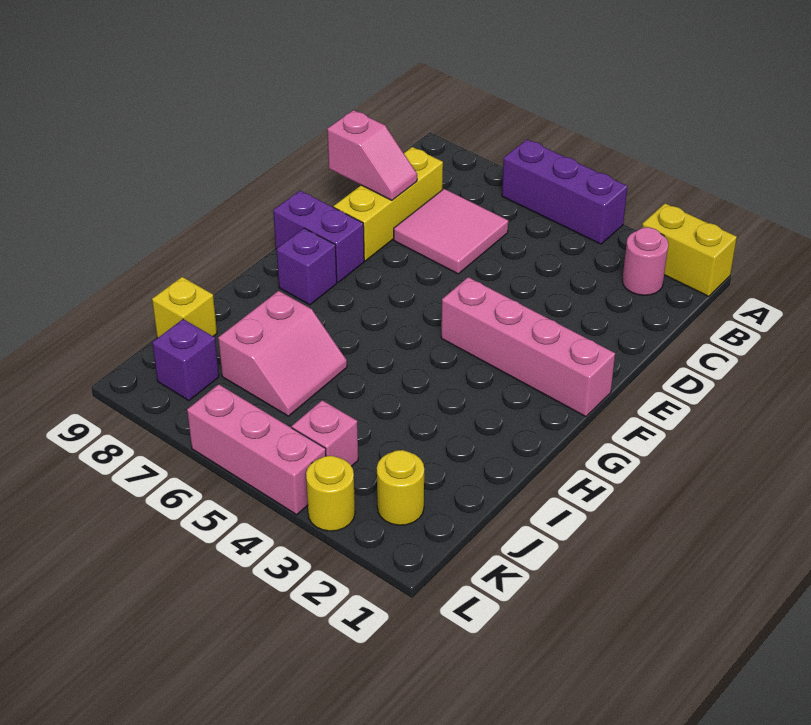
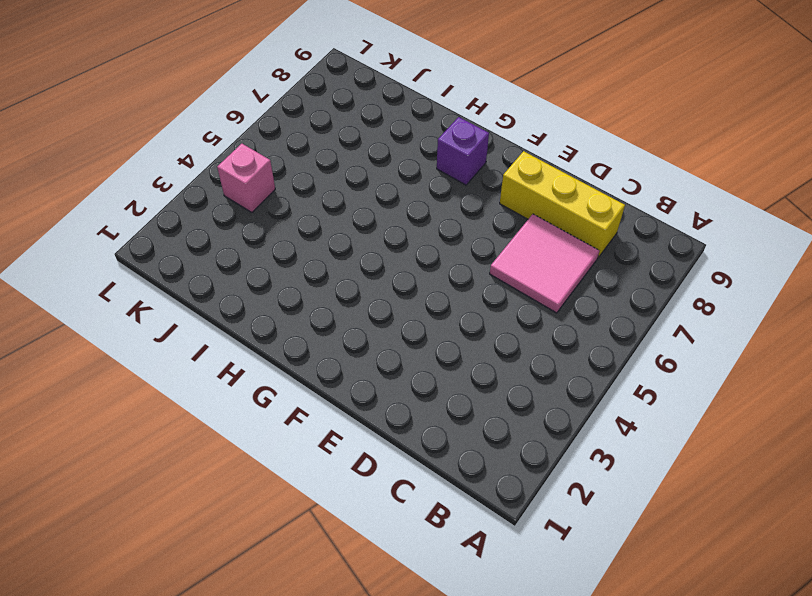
none -> yellow brick A1:A2 level 1
none -> purple brick A4:A6 level 1
none -> pink round brick B2 level 1

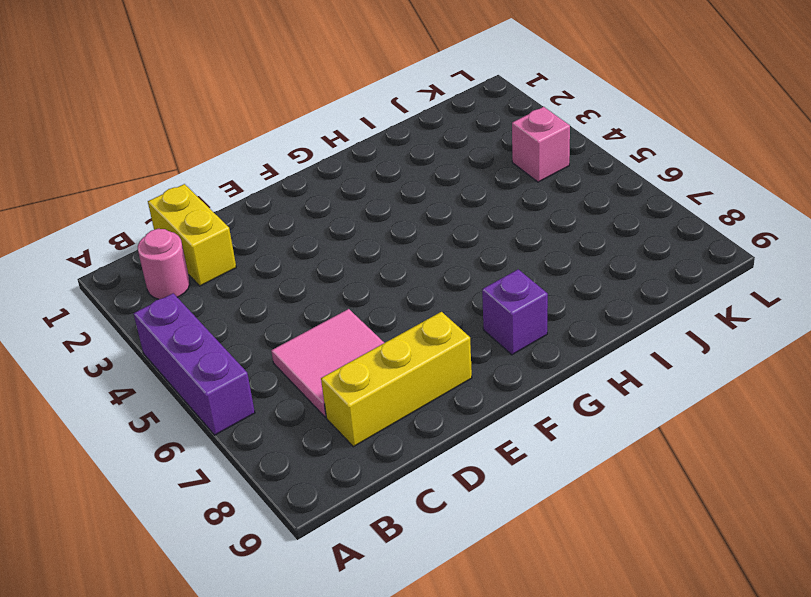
yellow brick C1:C2 level 1 -> yellow brick A1:A2 level 1
none -> pink brick F1:F4 level 1
none -> purple brick F8:F9 level 1
none -> pink slope I6:J7 level 1 top 7

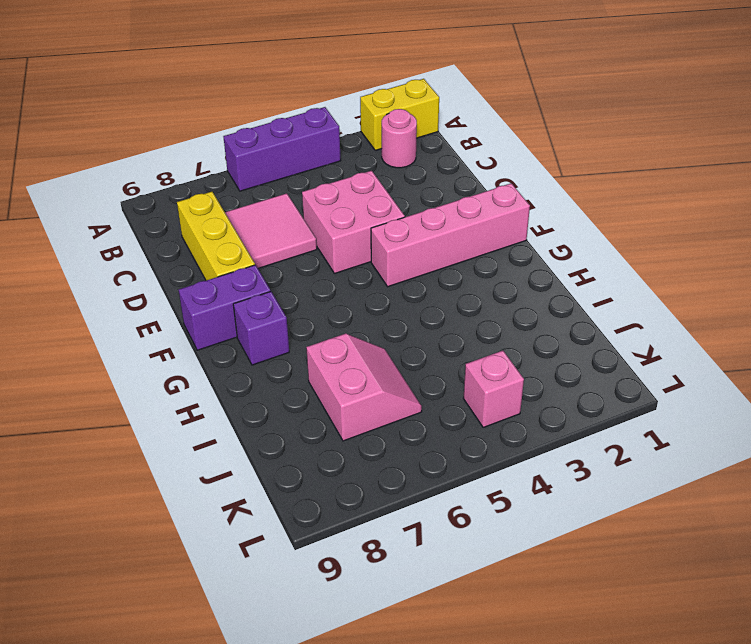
pink brick D4:E5 level 1 -> none
none -> yellow brick J9 level 1
none -> yellow round brick K2 level 1
none -> purple brick K8 level 1

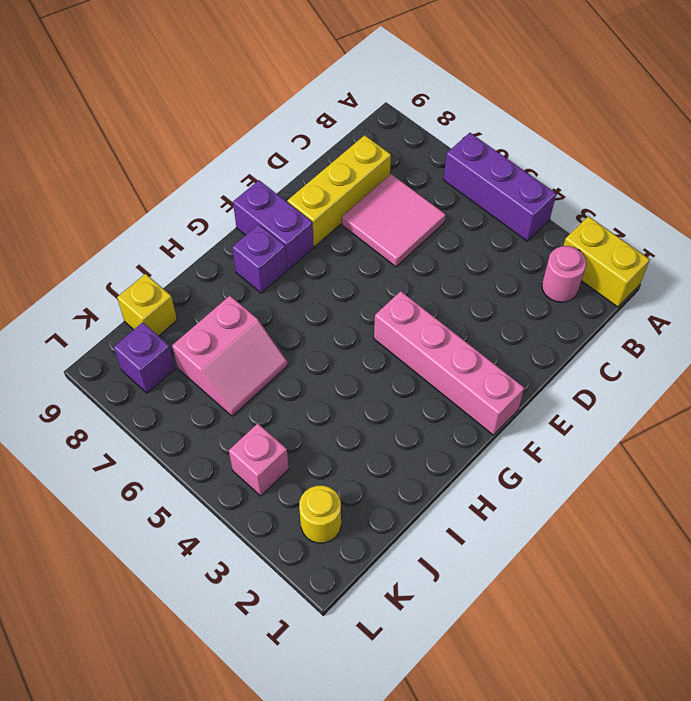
none -> yellow round brick L3 level 1
none -> pink brick L4:L6 level 1
none -> pink slope D8:D9 level 2 top 9

